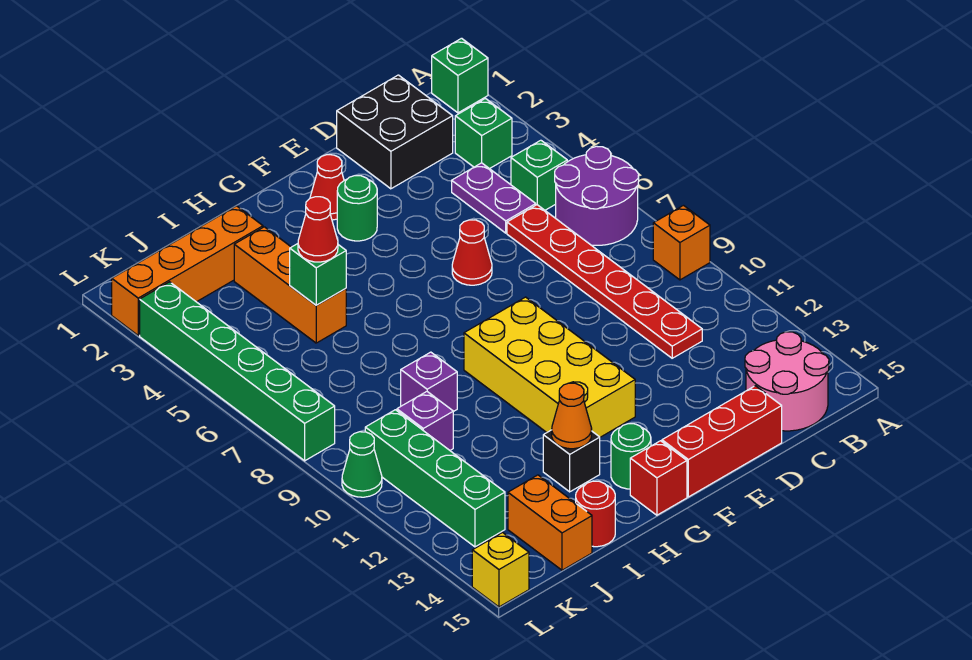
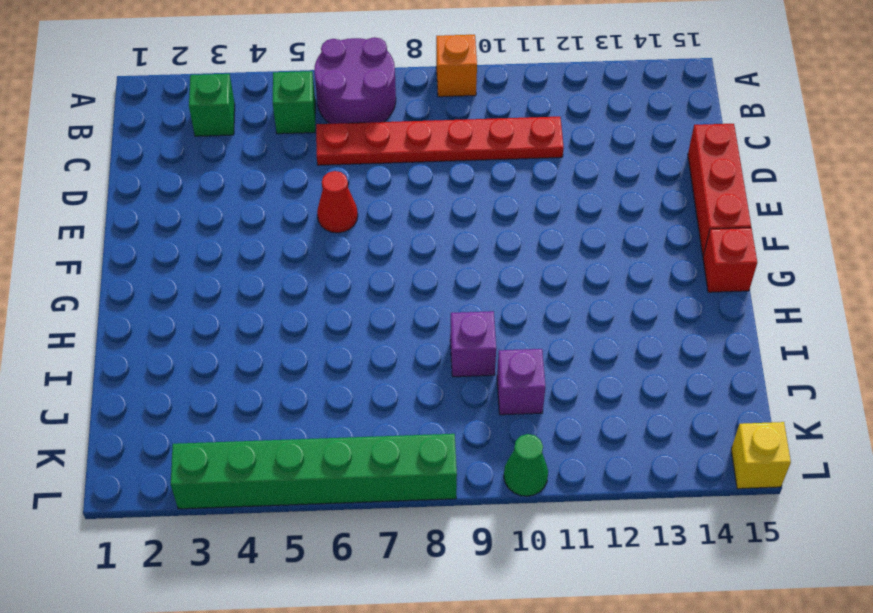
none -> green brick A1 level 1
none -> pink round brick B14:C15 level 1
none -> black brick C1:D2 level 1
none -> purple plate C4:C5 level 1

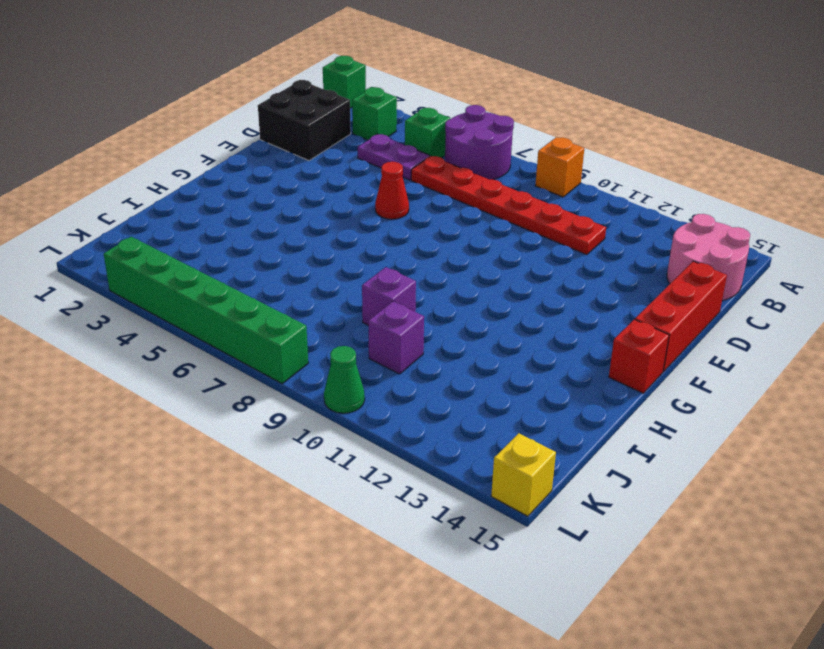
none -> red cone F2 level 1
none -> green round brick F3 level 1
none -> yellow brick F9:G12 level 1
none -> green round brick G14 level 1

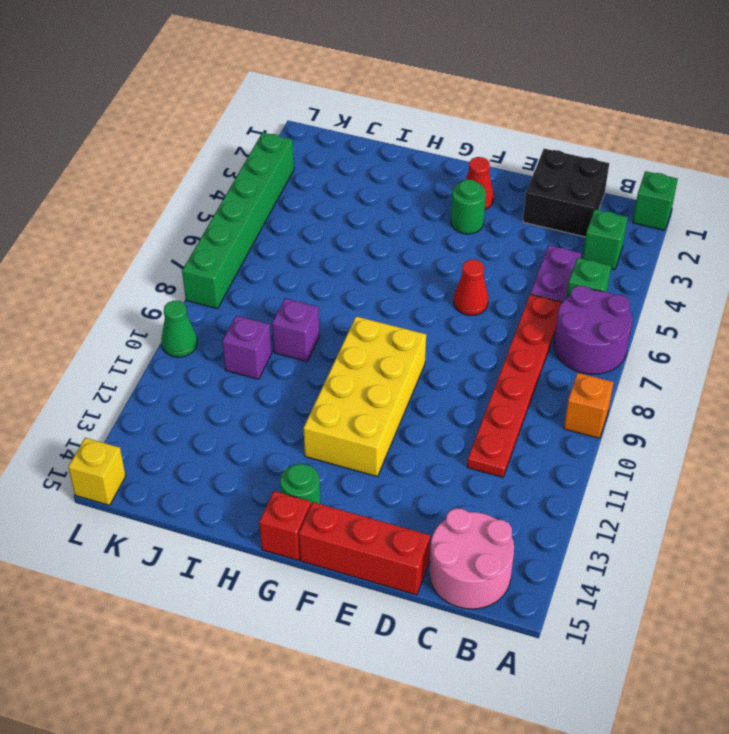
none -> black brick H13 level 1
none -> orange brick I2:L2 level 1
none -> orange brick I3:I5 level 1
none -> red round brick I15 level 1

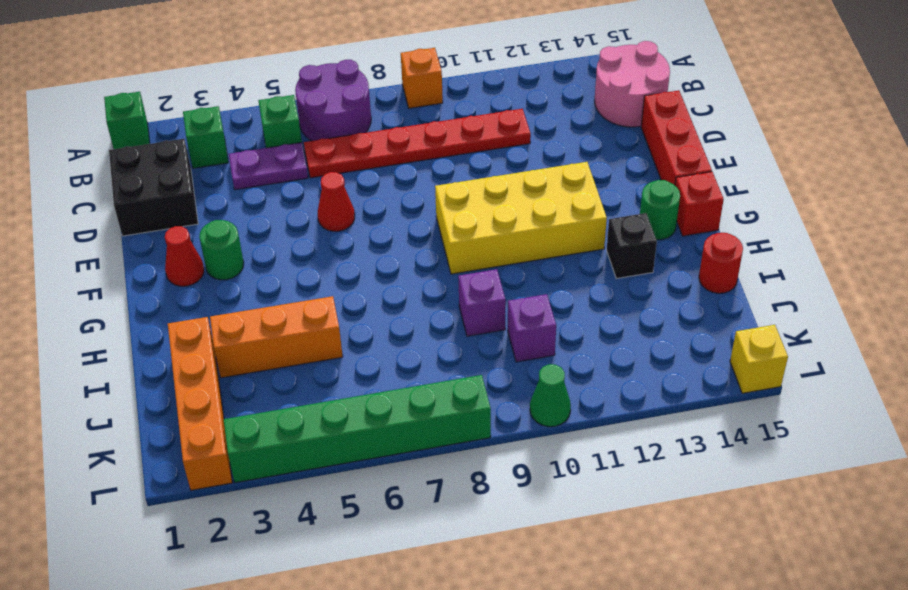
none -> orange brick J14:J15 level 1
none -> green brick K10:K13 level 1
none -> orange cone H13 level 2
none -> green brick I5 level 2

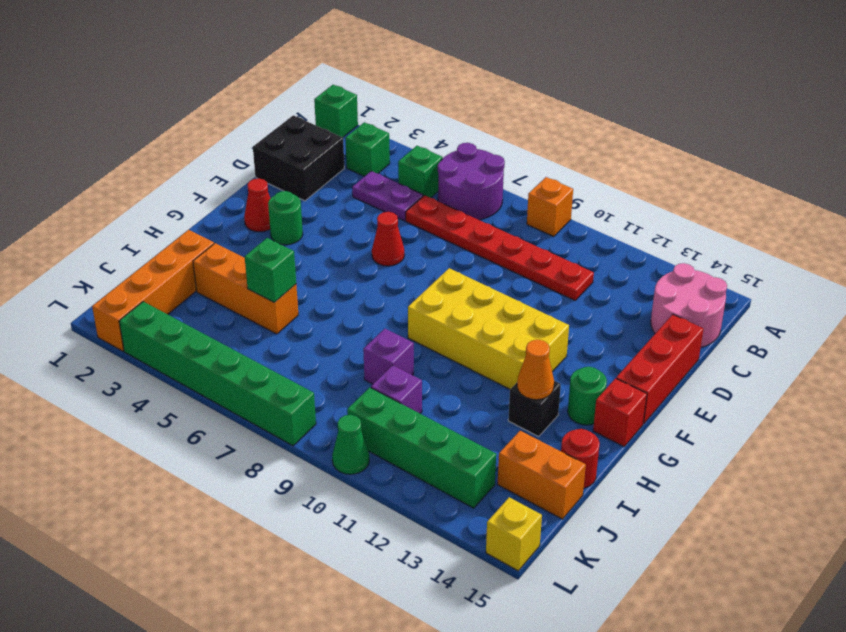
none -> red cone I5 level 3

